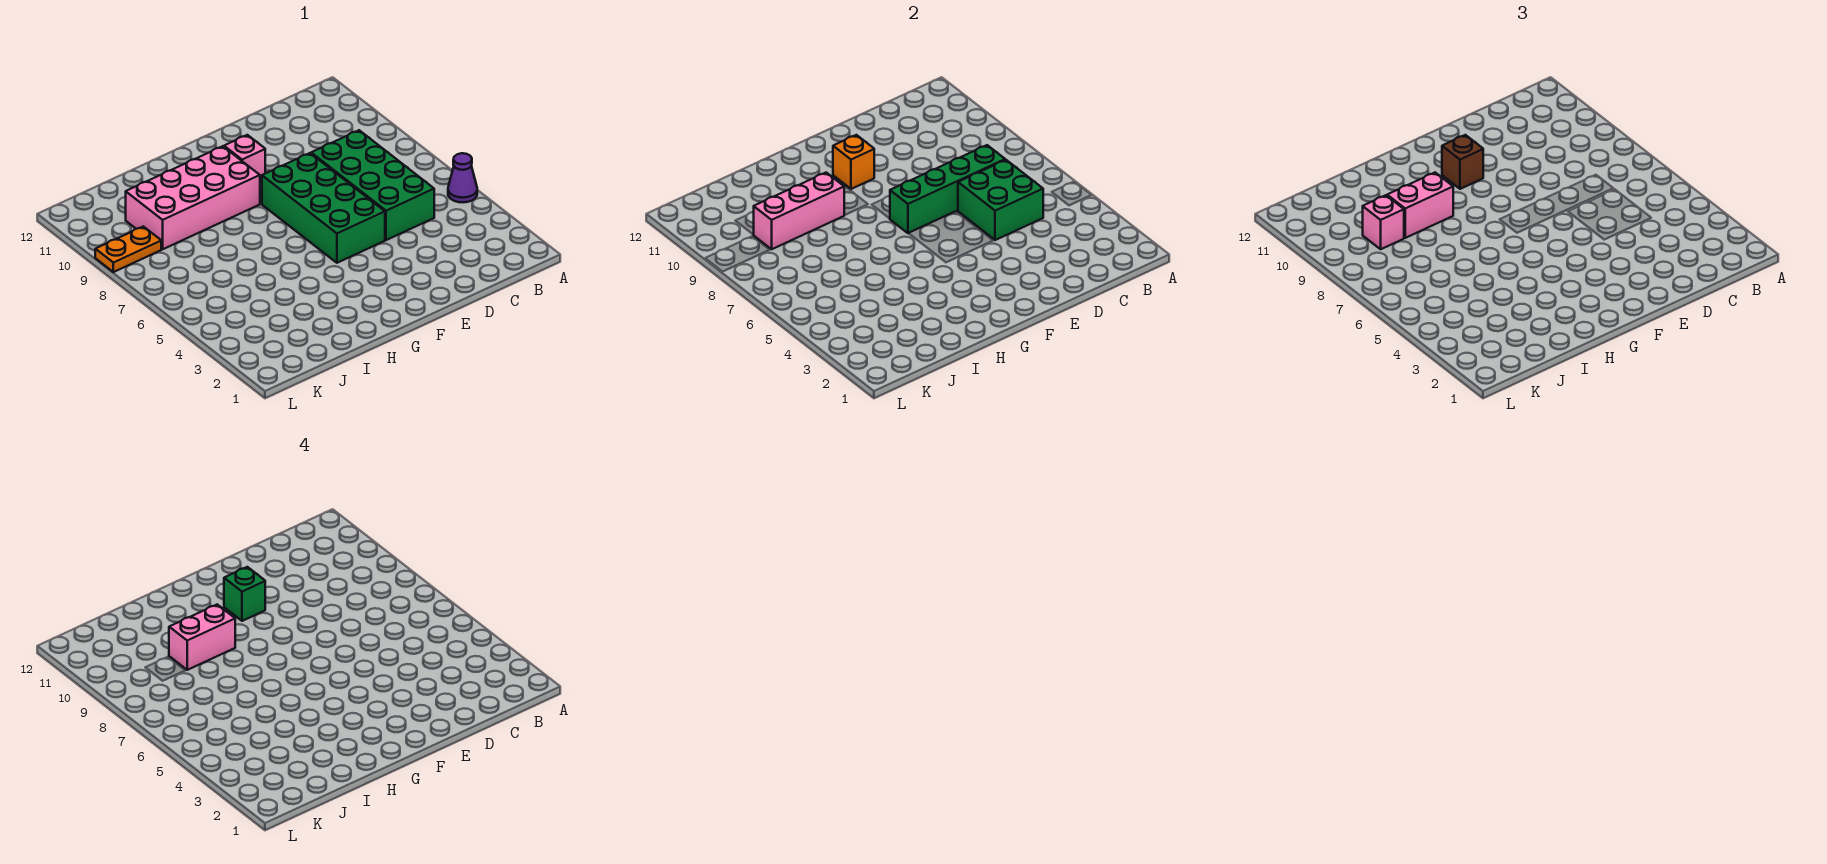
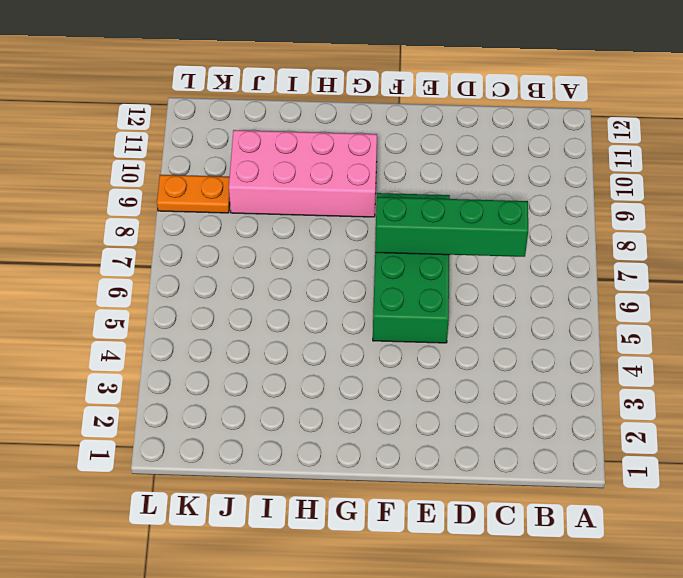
none -> purple cone A5 level 1
none -> green brick C5:D8 level 1
none -> pink brick F10 level 1

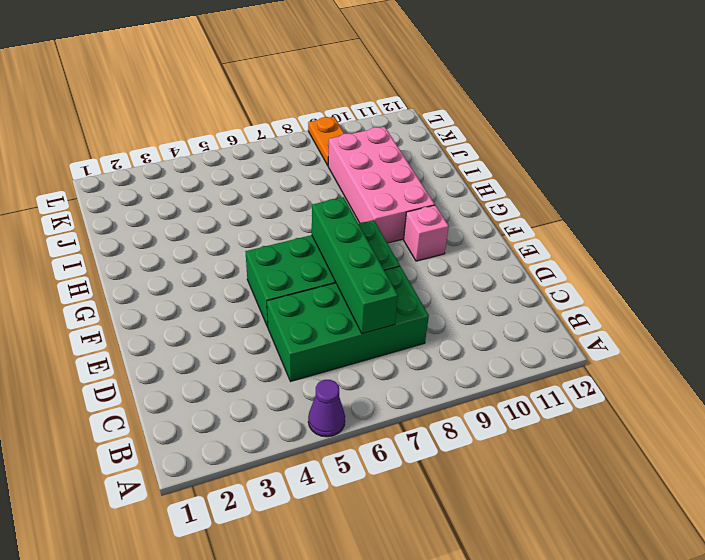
none -> green brick C5:D6 level 2
none -> orange brick F10 level 2
none -> pink brick H9:J9 level 2

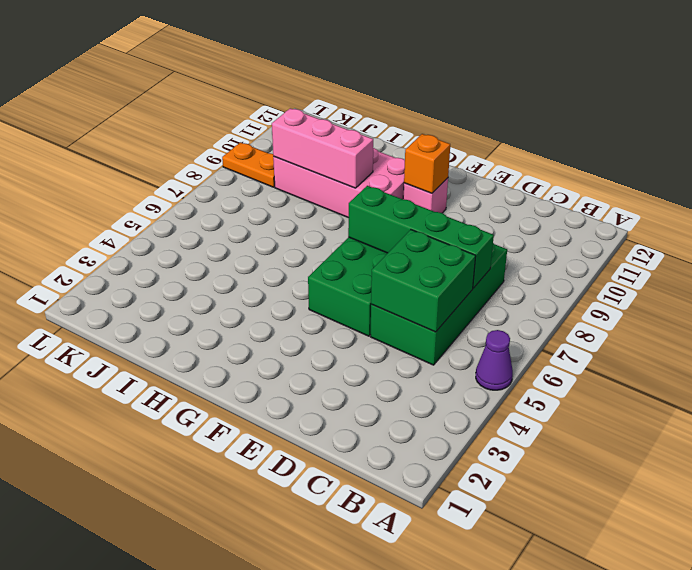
none -> brown brick F10 level 3
none -> pink brick H9:I9 level 3
none -> pink brick J9 level 3

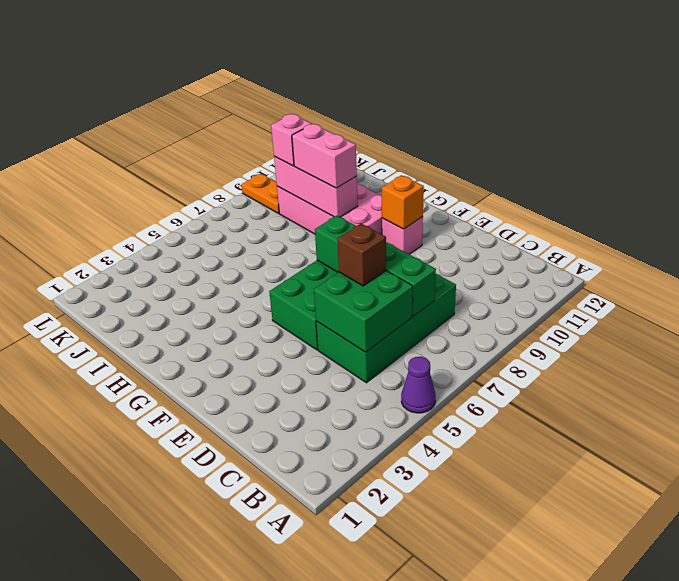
brown brick D6 level 3 -> brown brick F10 level 3
none -> green brick F10 level 4
none -> pink brick H9:I9 level 4

